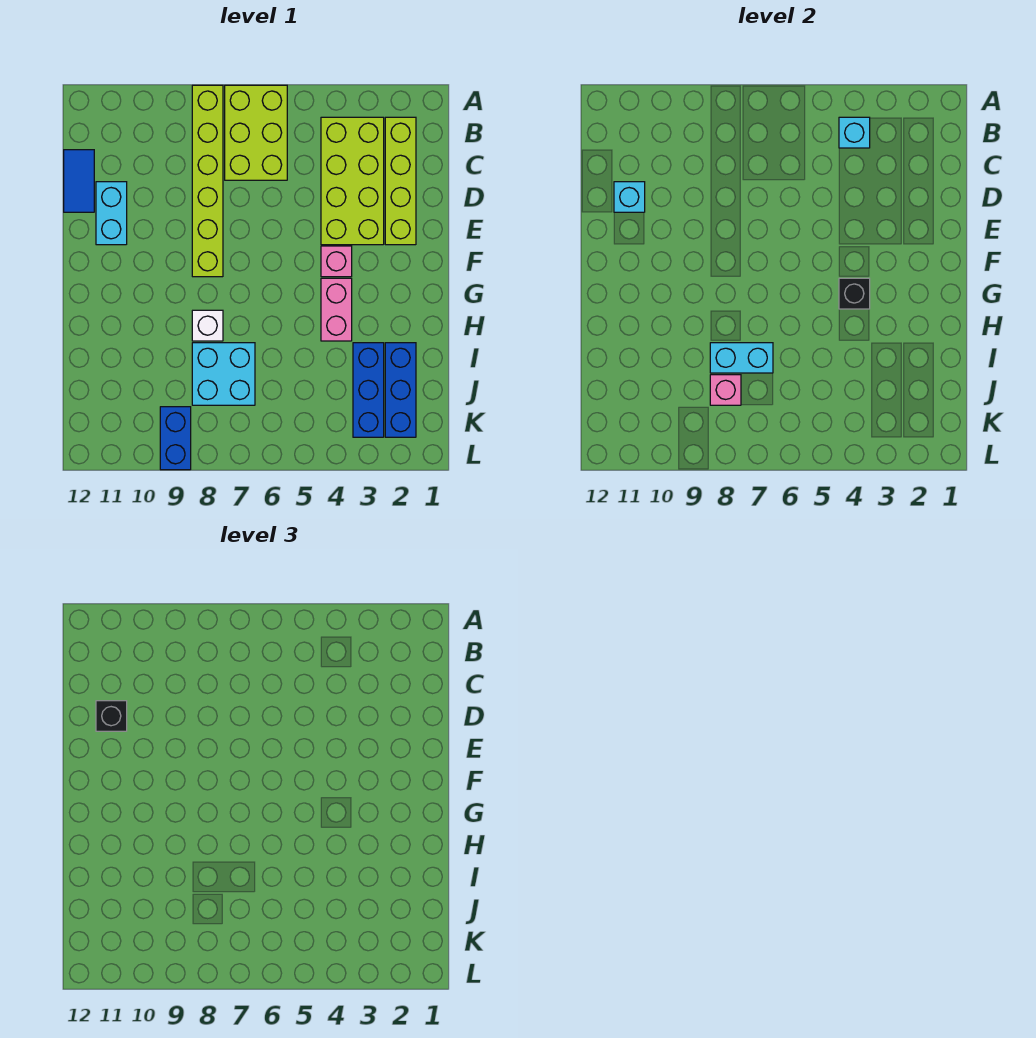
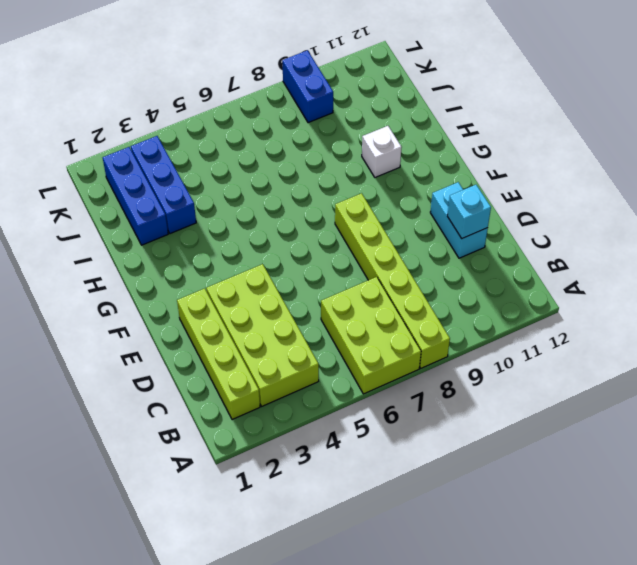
white brick H10 level 1 -> white brick H8 level 1
none -> blue tile C12:D12 level 1
none -> pink brick F4 level 1
none -> pink brick G4:H4 level 1

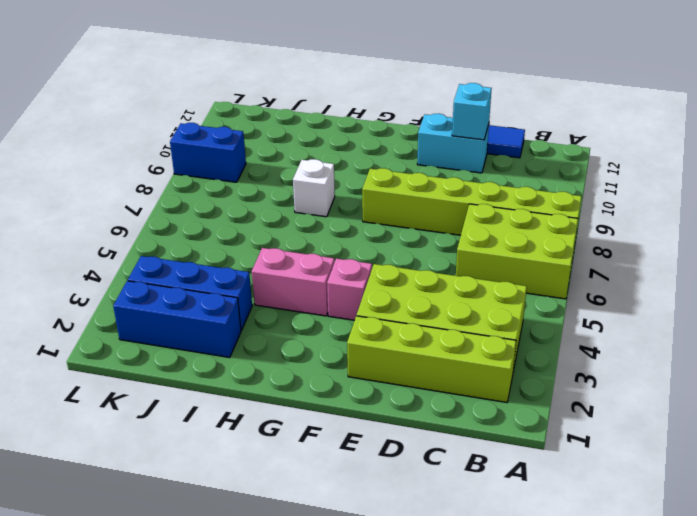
none -> cyan brick I7:J8 level 1
none -> cyan brick B4 level 2
none -> black brick G4 level 2

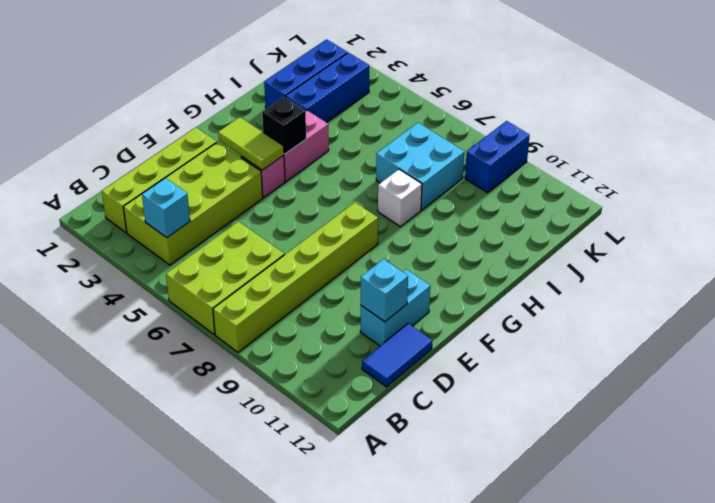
lime tile F3:F4 level 2 -> none
none -> cyan brick I7:I8 level 2
none -> pink brick J8 level 2
none -> black brick D11 level 3

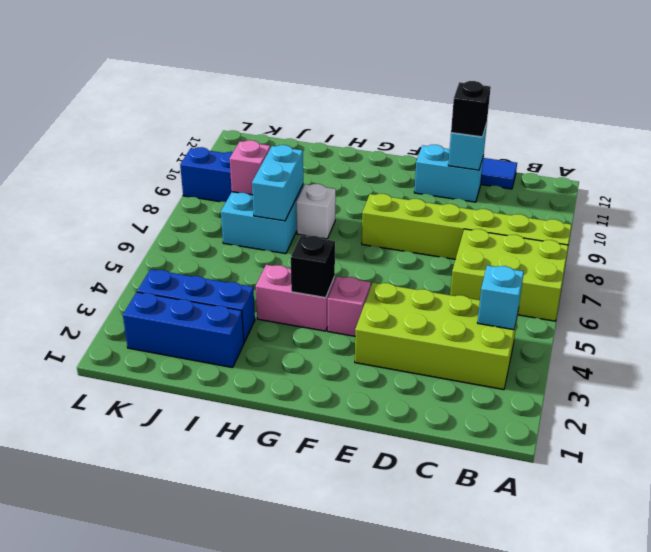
none -> lime brick B2:E2 level 1

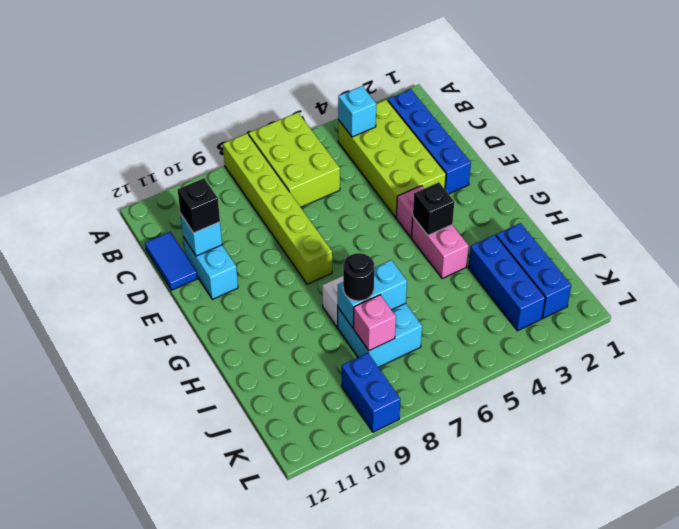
blue brick B2:E2 level 1 -> lime brick B2:E2 level 1
black round brick I8 level 3 -> none

